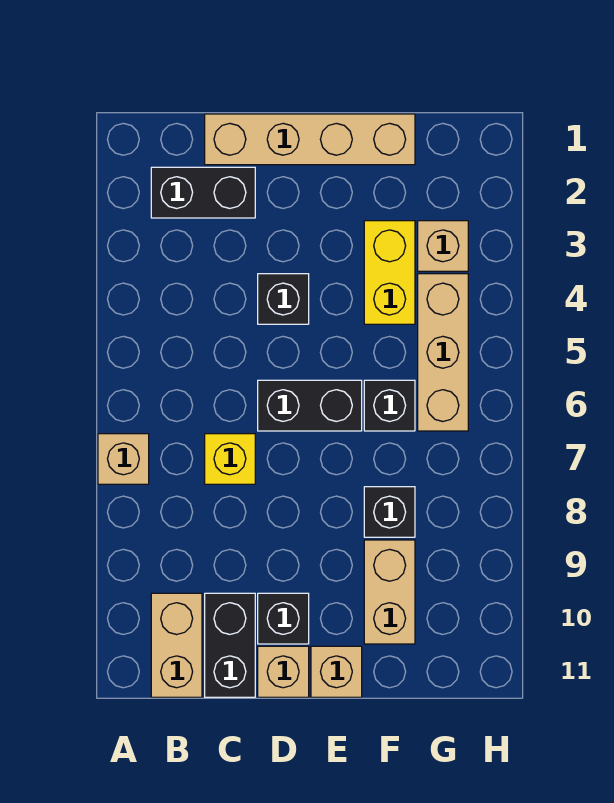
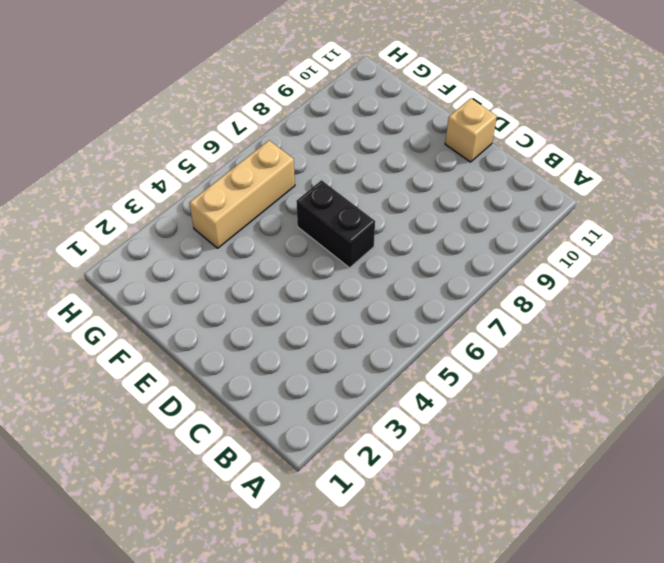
none -> tan brick A7 level 1
none -> black brick B2:C2 level 1
none -> tan brick B10:B11 level 1

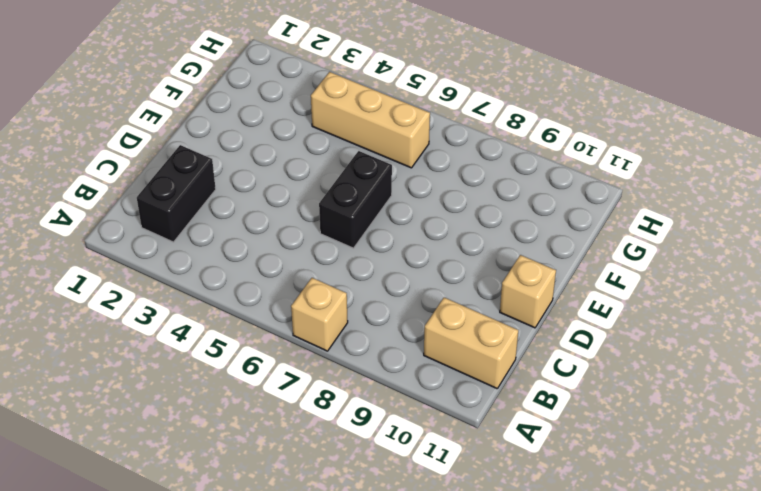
none -> tan brick C1:F1 level 1
none -> yellow brick C7 level 1
none -> black brick C10:C11 level 1

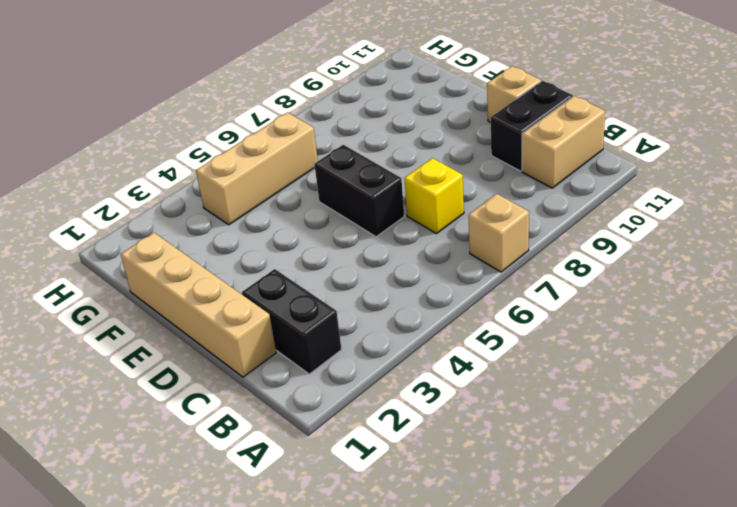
none -> black brick D4 level 1
none -> black brick D10 level 1
none -> tan brick E11 level 1

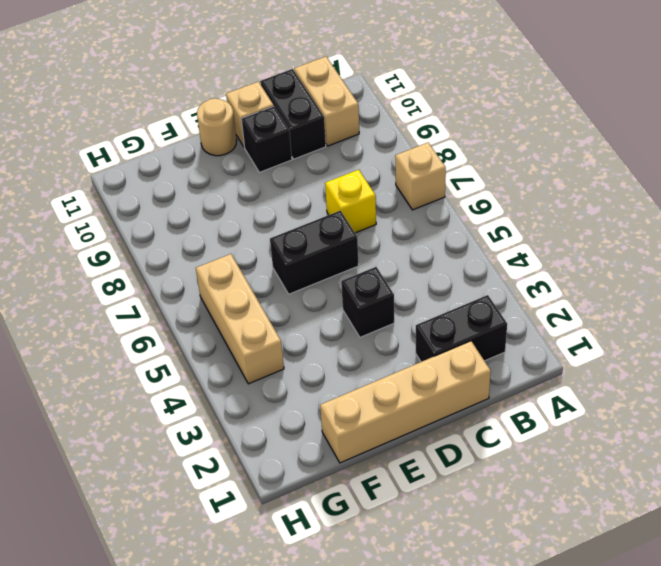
tan round brick E11 level 1 -> tan brick E11 level 1
none -> yellow brick F3:F4 level 1
none -> black brick F6 level 1
none -> black brick F8 level 1

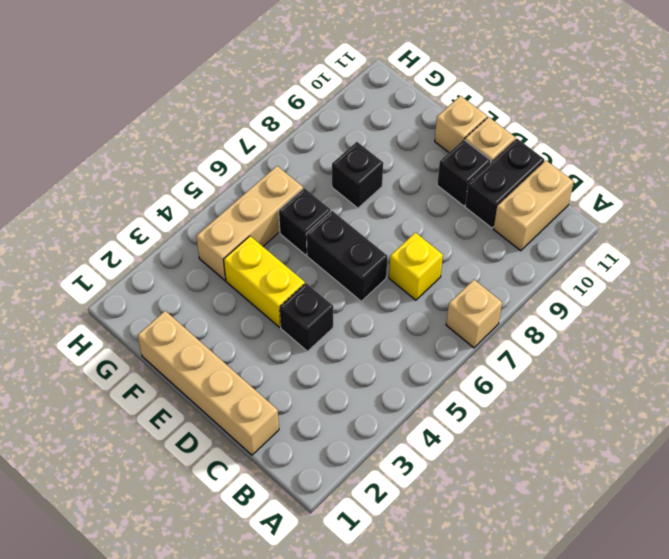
yellow brick E4:F4 level 1 -> yellow brick F3:F4 level 1
none -> black brick B2:C2 level 1
none -> tan brick F9:F10 level 1
none -> tan brick G3 level 1

